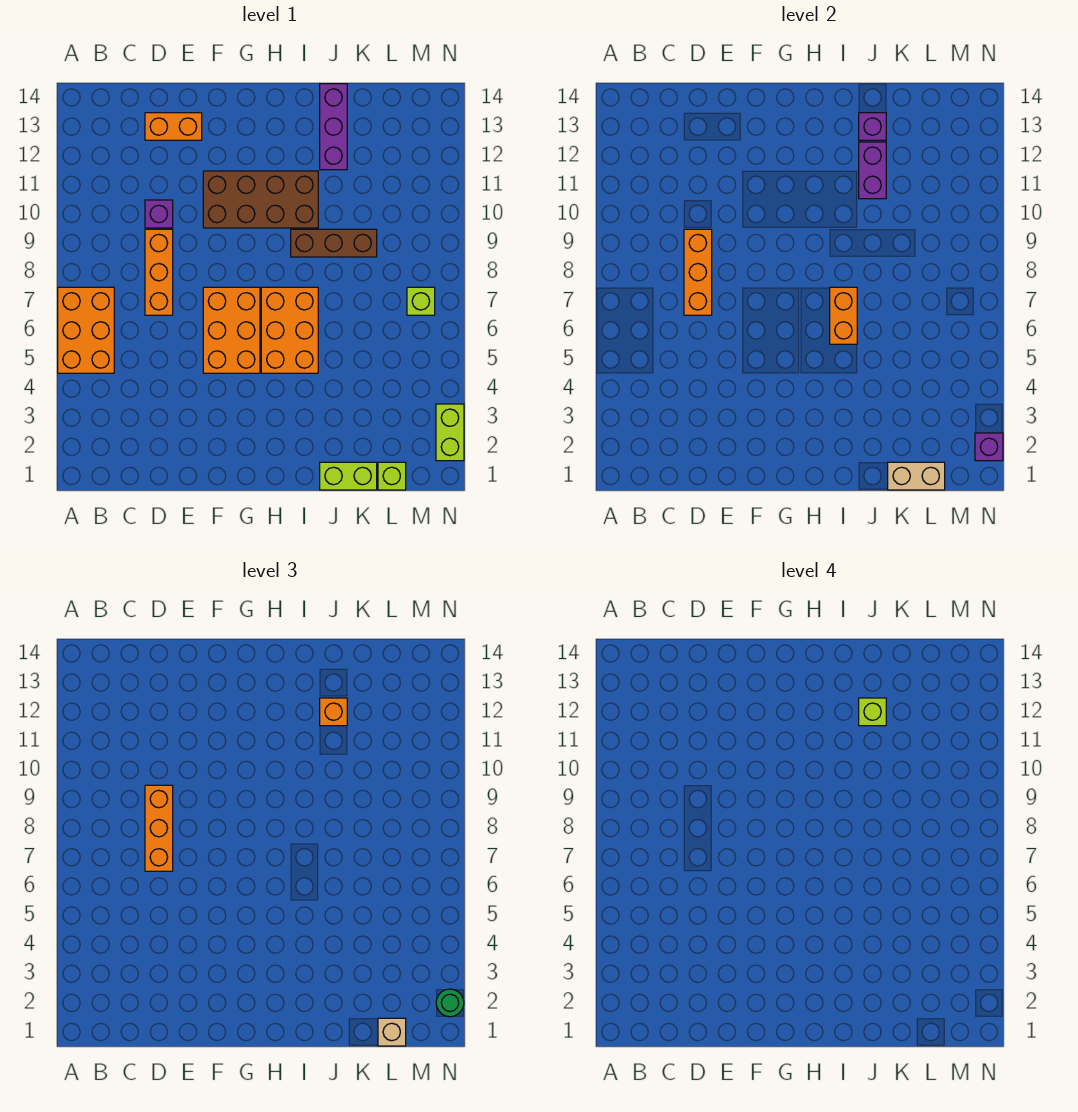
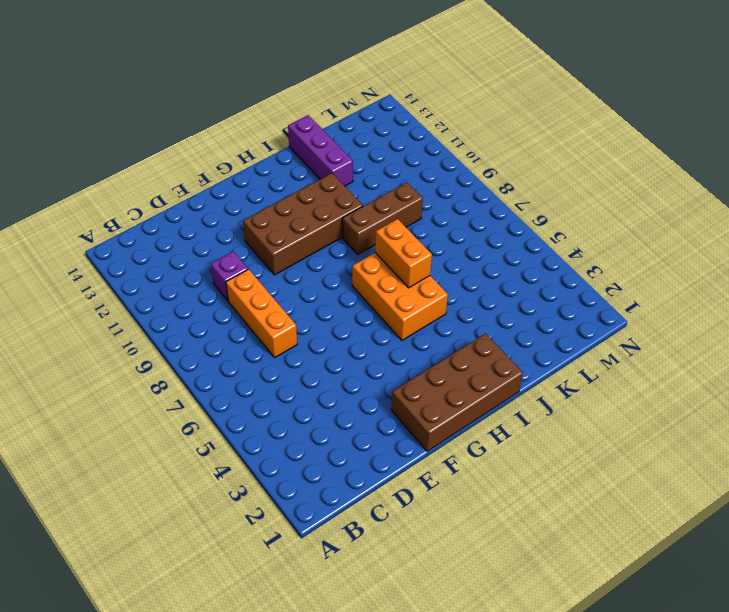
brown brick F1:I2 level 1 -> none
none -> orange brick A5:B7 level 1
none -> orange brick D13:E13 level 1
none -> orange brick F5:G7 level 1

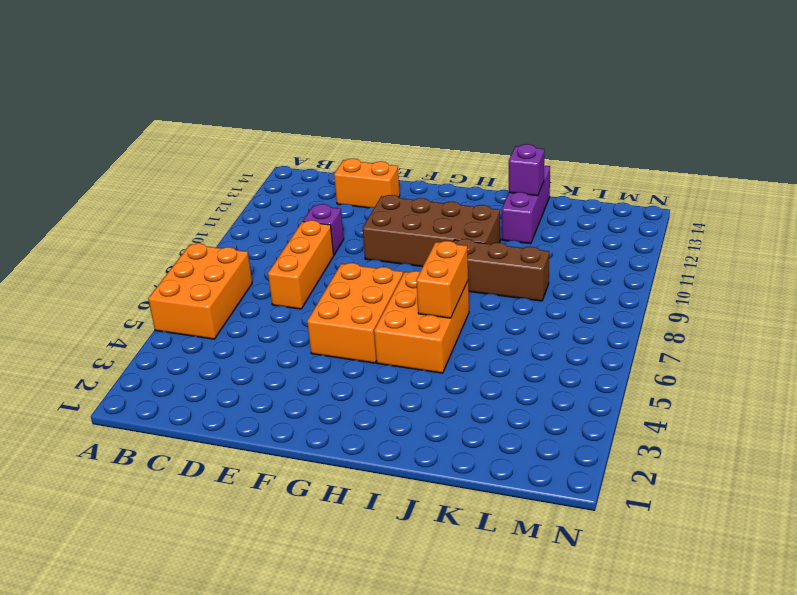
none -> lime brick J1:K1 level 1
none -> lime brick L1 level 1
none -> lime brick M7 level 1

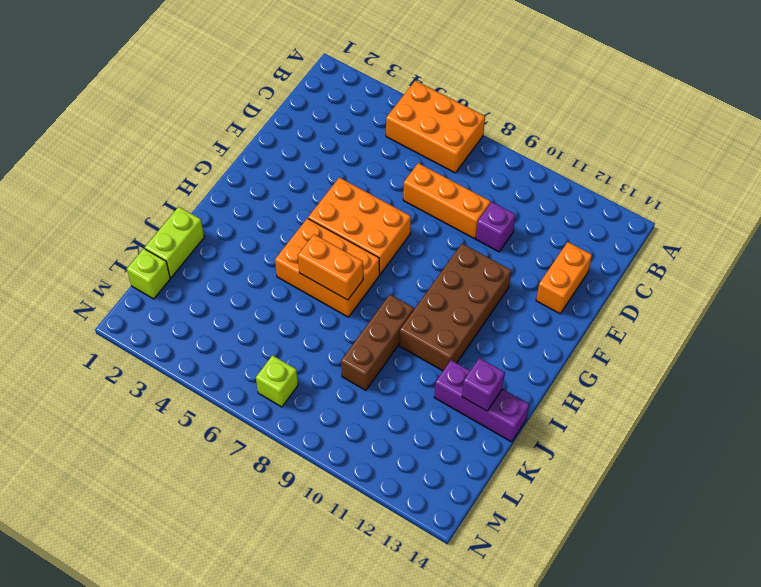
none -> lime brick N2:N3 level 1
none -> orange brick D7:D9 level 2
none -> purple brick J11:J12 level 2

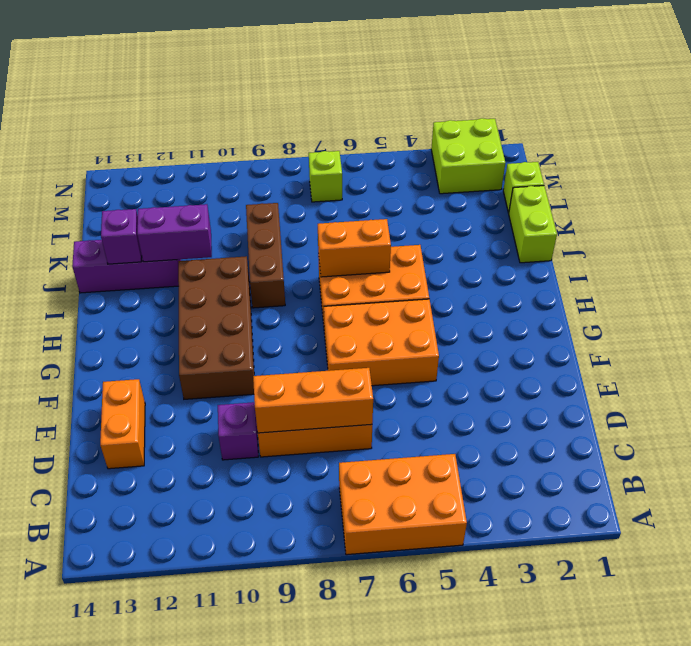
lime brick M2:N3 level 1 -> lime brick N2:N3 level 1
none -> tan brick K1:L1 level 2
none -> purple brick N2 level 2
none -> orange brick D7:D9 level 3

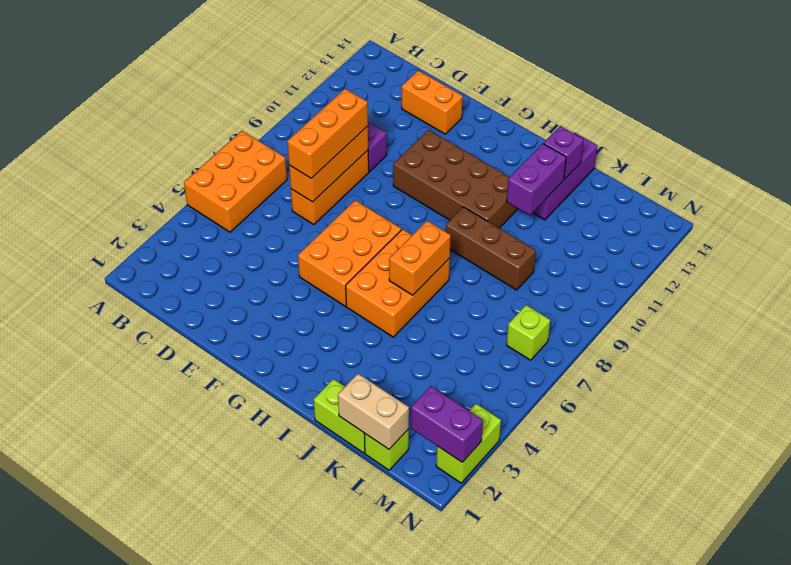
purple brick M2:N2 level 2 -> purple brick N2 level 2
none -> orange brick J12 level 3
none -> tan brick L1 level 3
none -> green round brick N2 level 3

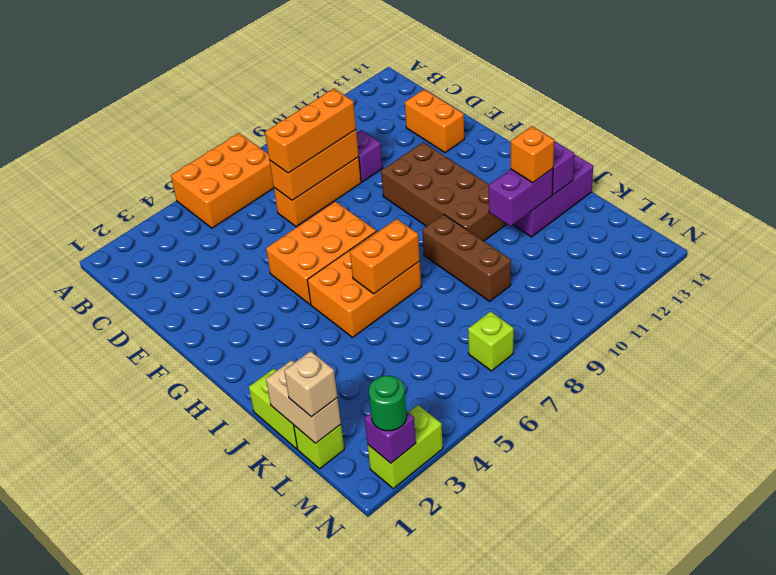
none -> lime brick J12 level 4

